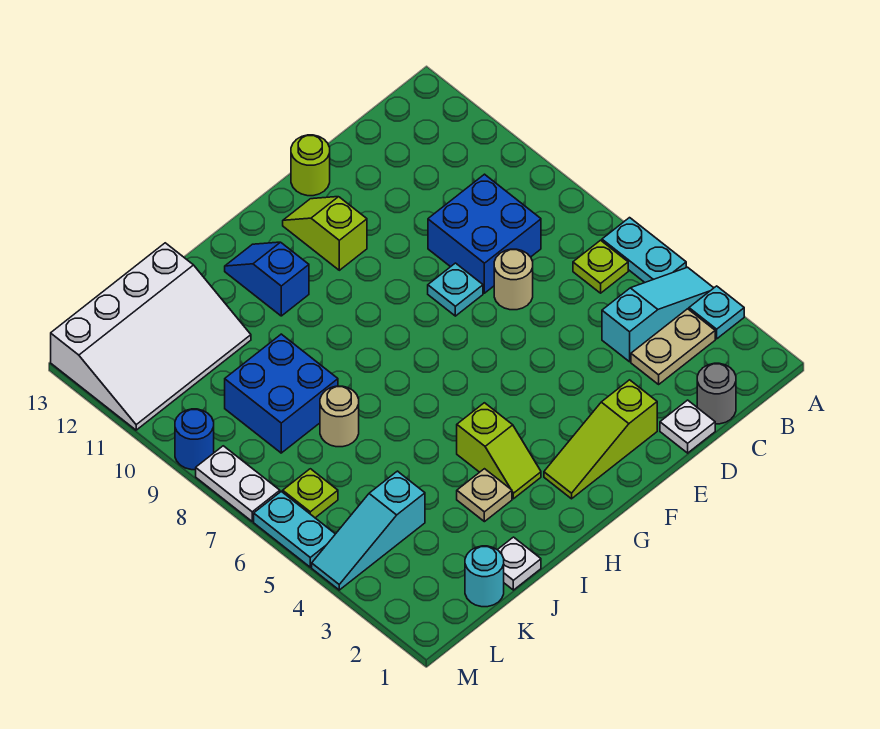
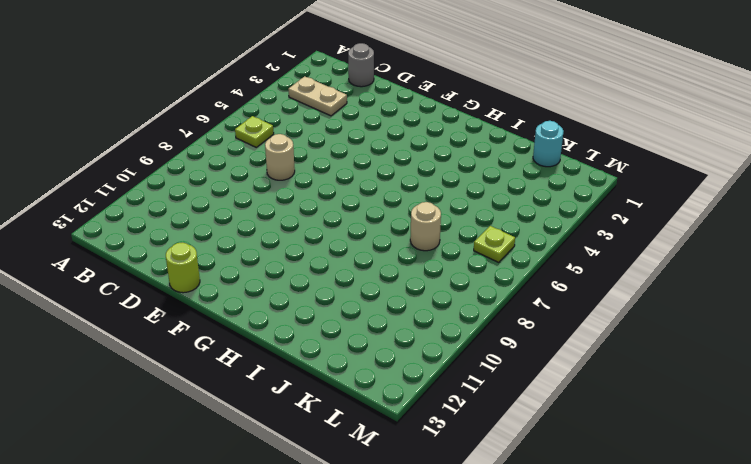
none -> cyan plate A3 level 1
none -> cyan slope A4:C4 level 1 top C
none -> cyan plate A5:A6 level 1

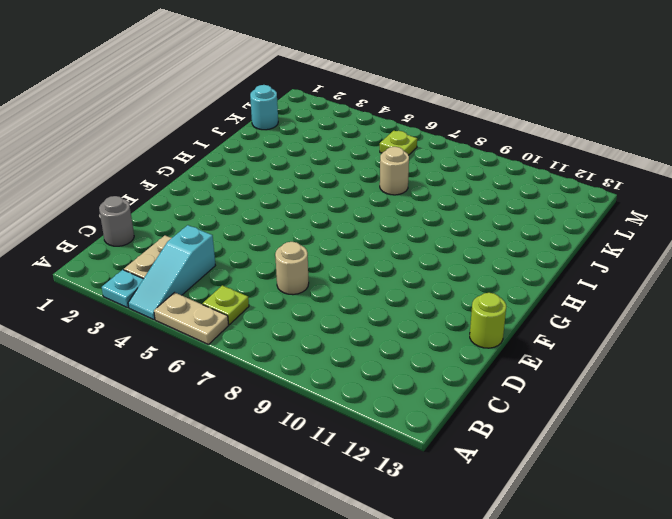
tan plate A5:A6 level 1 -> cyan plate A5:A6 level 1
none -> blue brick C8:D9 level 1
none -> white plate D1 level 1
none -> lime slope E2:G2 level 1 top E

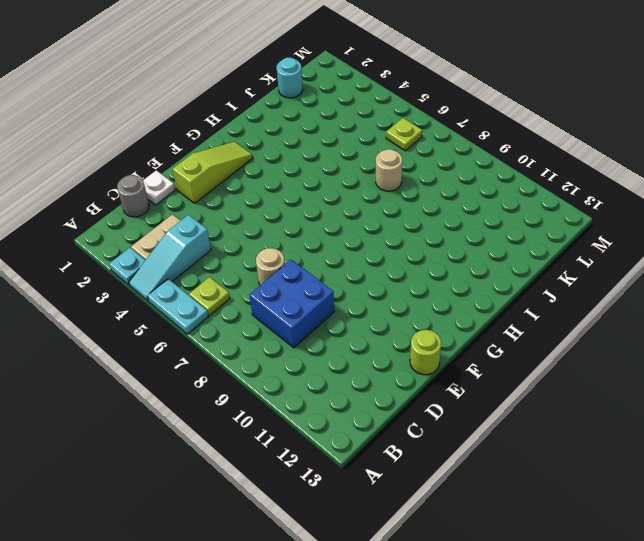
none -> cyan plate E8 level 1
none -> lime slope F11:F12 level 1 top 11
none -> lime slope H3:H4 level 1 top 4

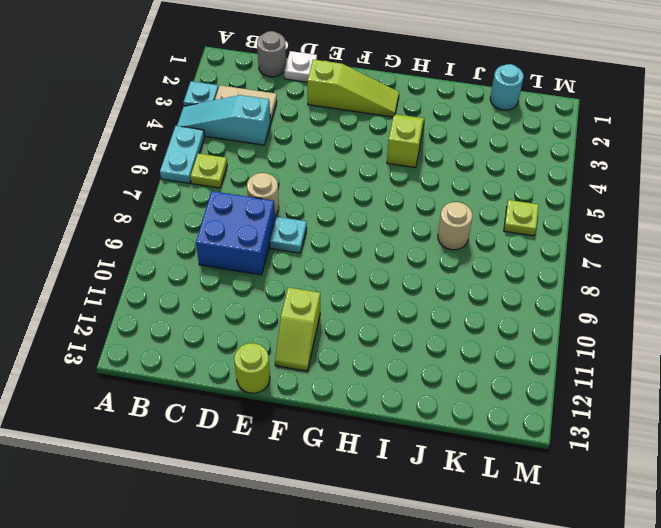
none -> blue slope H11:H12 level 1 top 11
none -> tan plate I3 level 1
none -> white plate J1 level 1

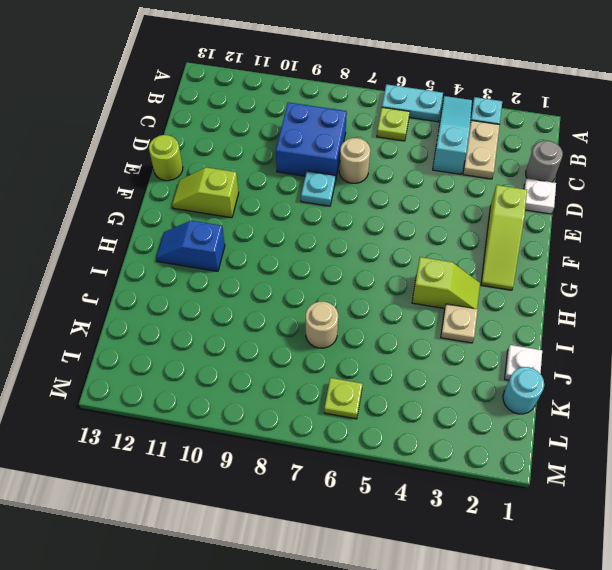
none -> blue brick J8:K9 level 1
none -> white slope J11:M13 level 1 top 13
none -> cyan slope K4:M4 level 1 top K

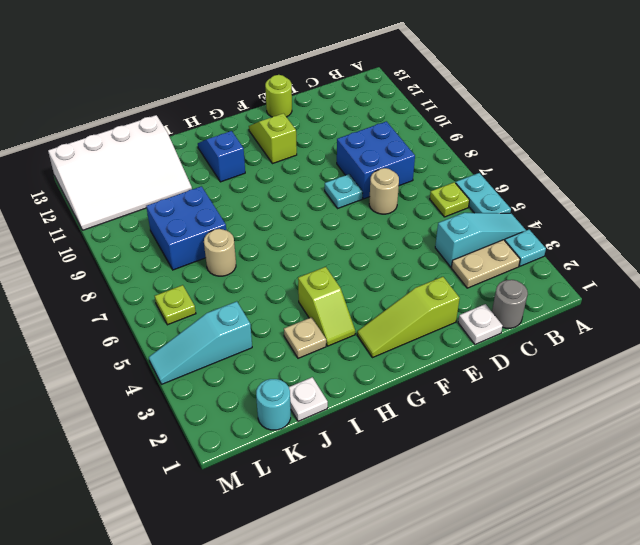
none -> cyan plate M5:M6 level 1
none -> white plate M7:M8 level 1
none -> blue round brick M9 level 1

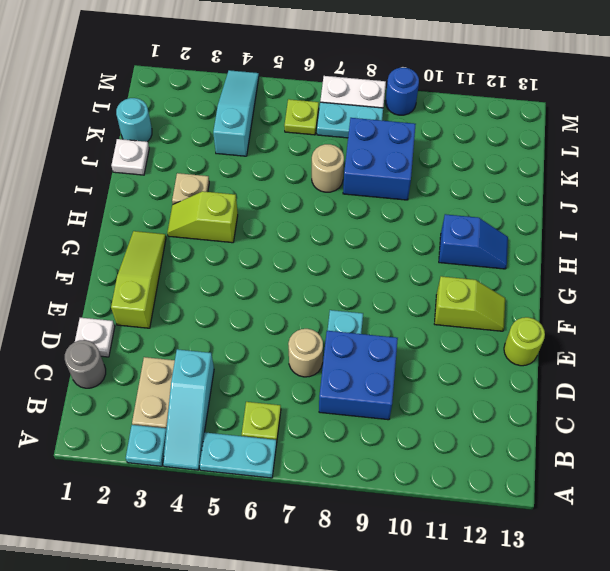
cyan plate L7:L8 level 1 -> cyan plate M5:M6 level 1
none -> white slope J11:M13 level 1 top 13

